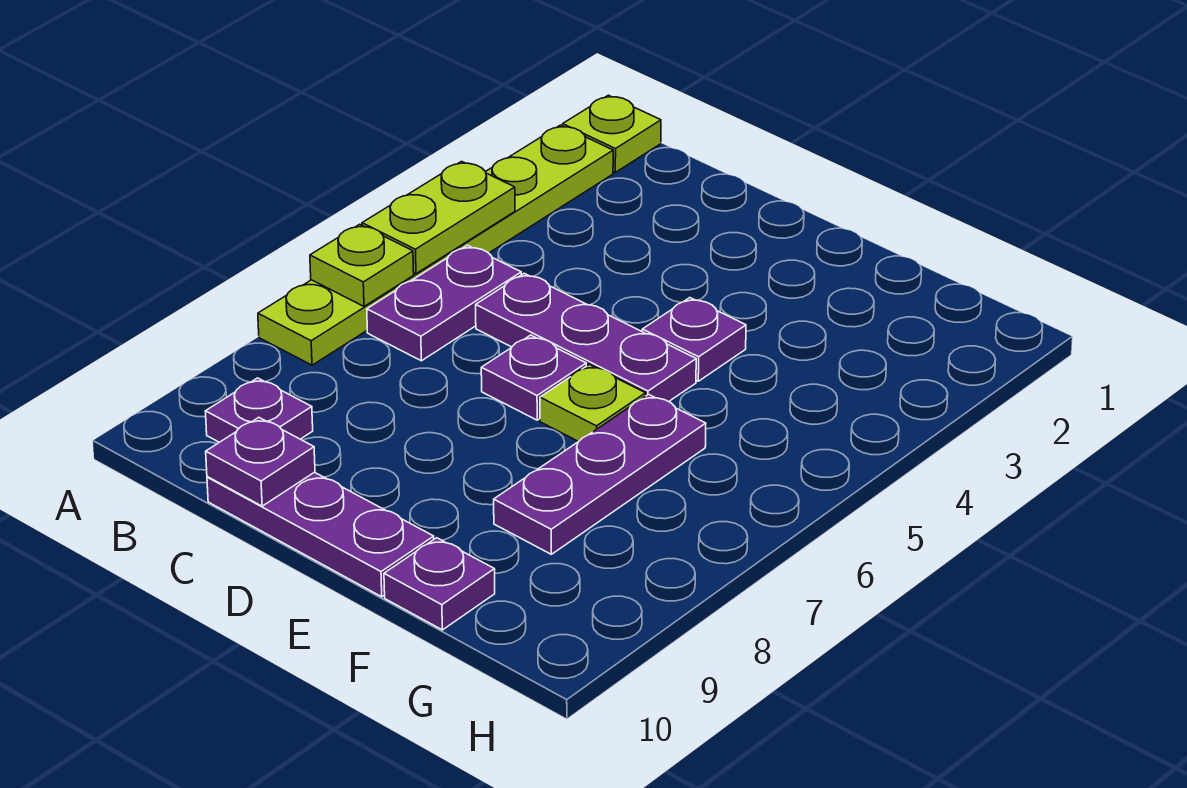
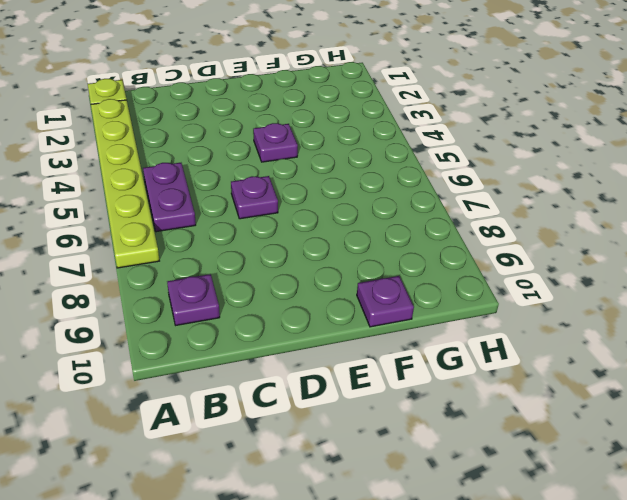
none -> purple plate C5:E5 level 1
none -> purple plate C10:E10 level 1
none -> lime plate E6 level 1

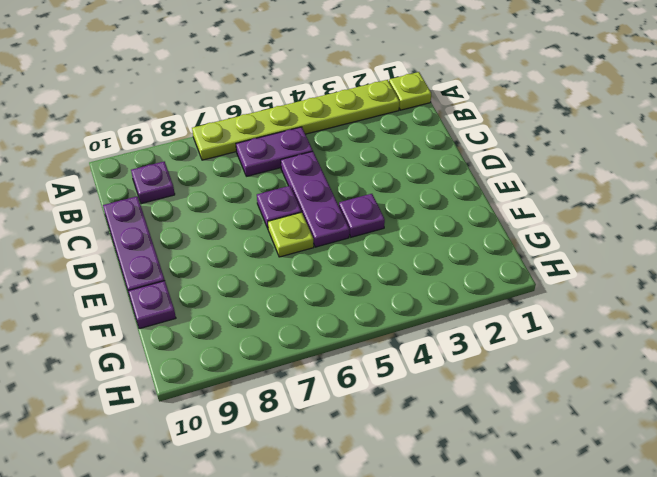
none -> purple plate F6:F8 level 1
none -> lime plate A4:A5 level 2
none -> lime plate A6 level 2

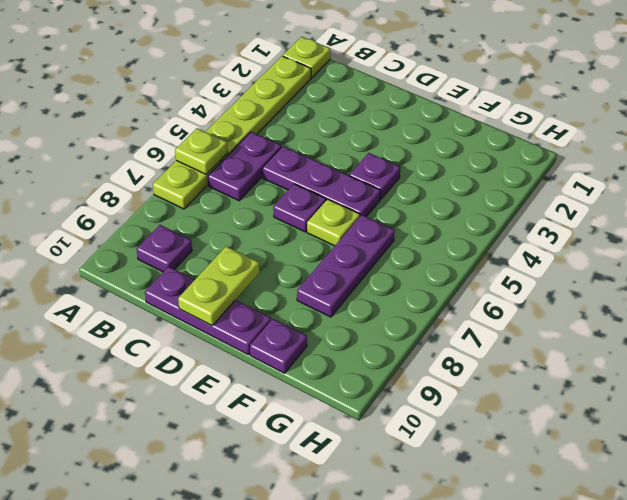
lime plate D9:D10 level 2 -> lime plate A4:A5 level 2
none -> purple plate C10 level 2

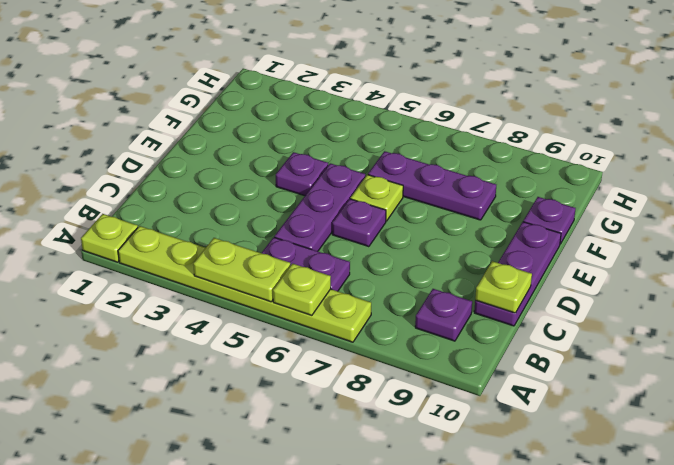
lime plate C10 level 2 -> purple plate C10 level 2

